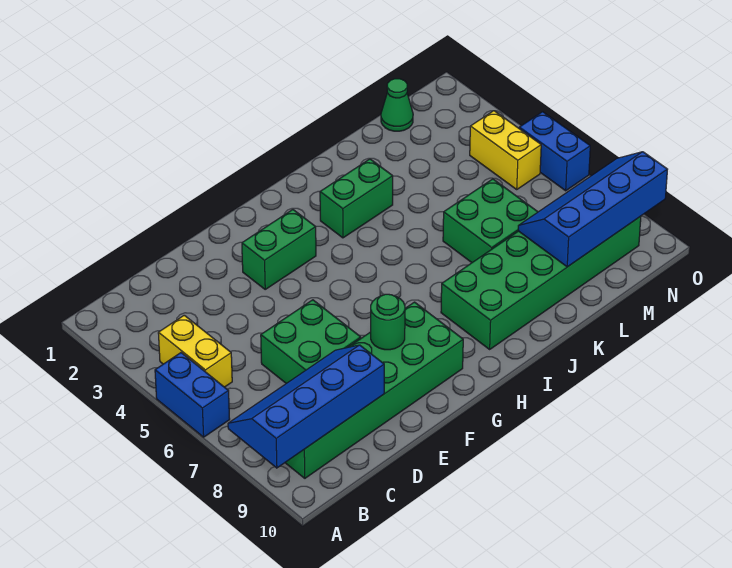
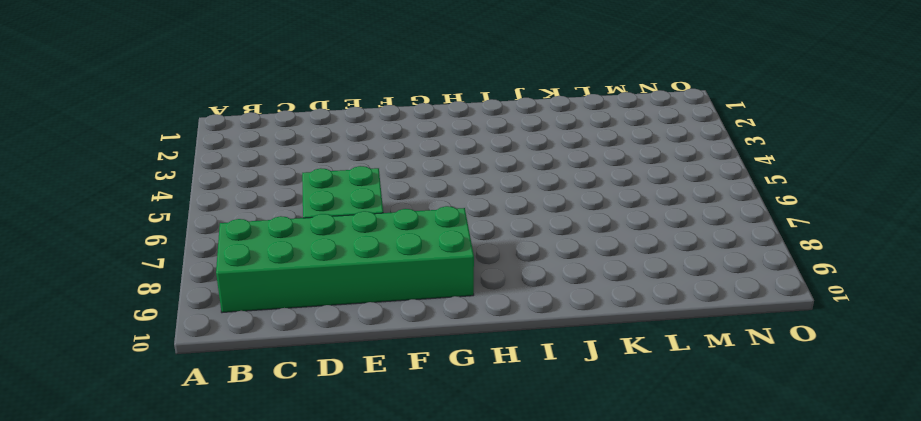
none -> blue brick A5:A6 level 1
none -> yellow brick B4:B5 level 1
none -> green brick F3:G3 level 1

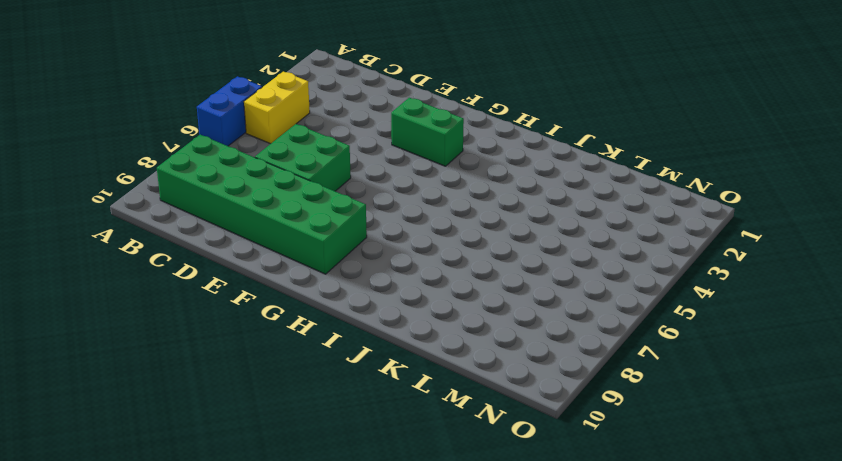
none -> green brick I3:J3 level 1
none -> green brick I8:N9 level 1
none -> green brick K6:L7 level 1

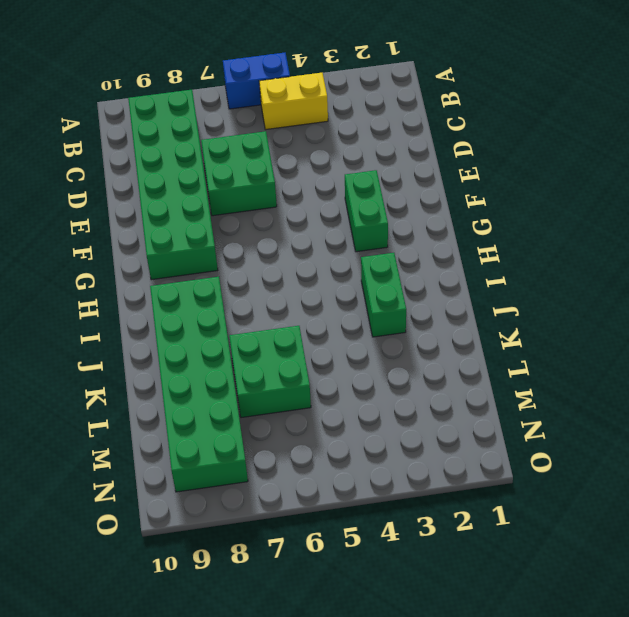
none -> green cone M1 level 1
none -> yellow brick N4:N5 level 1
none -> blue brick O5:O6 level 1

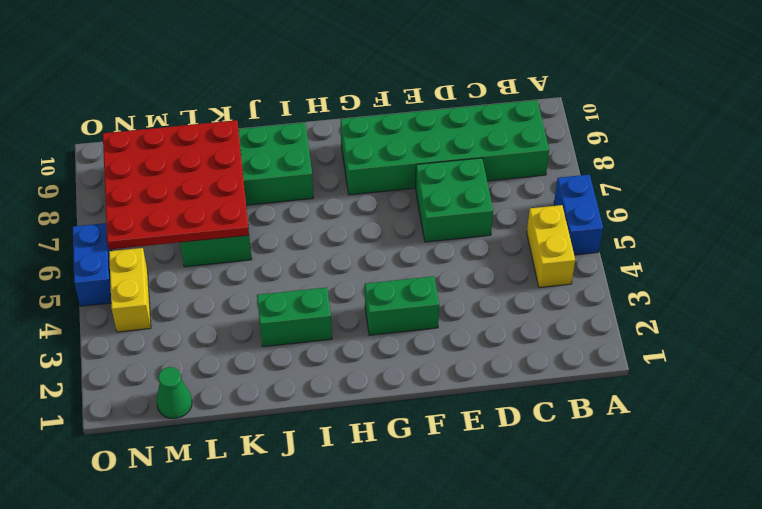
red plate K6:N9 level 2 -> blue slope L8:O9 level 2 top 9
none -> blue slope A8:D9 level 2 top 9
none -> green round brick F8 level 2

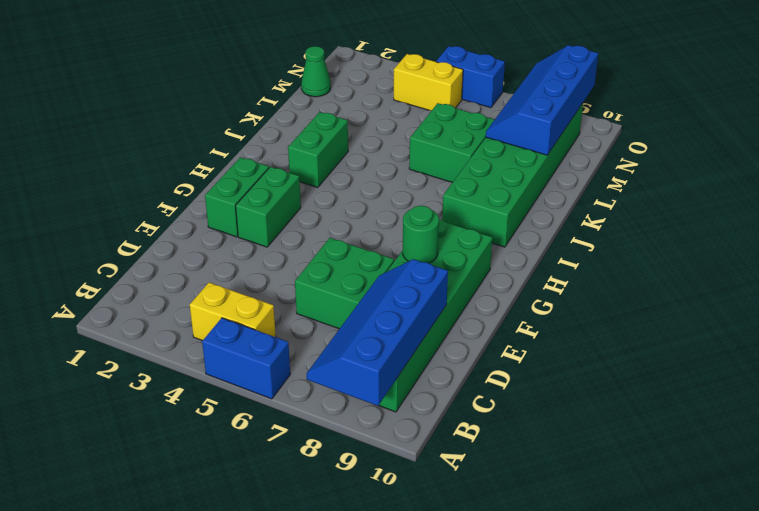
green brick F2:G2 level 1 -> none

